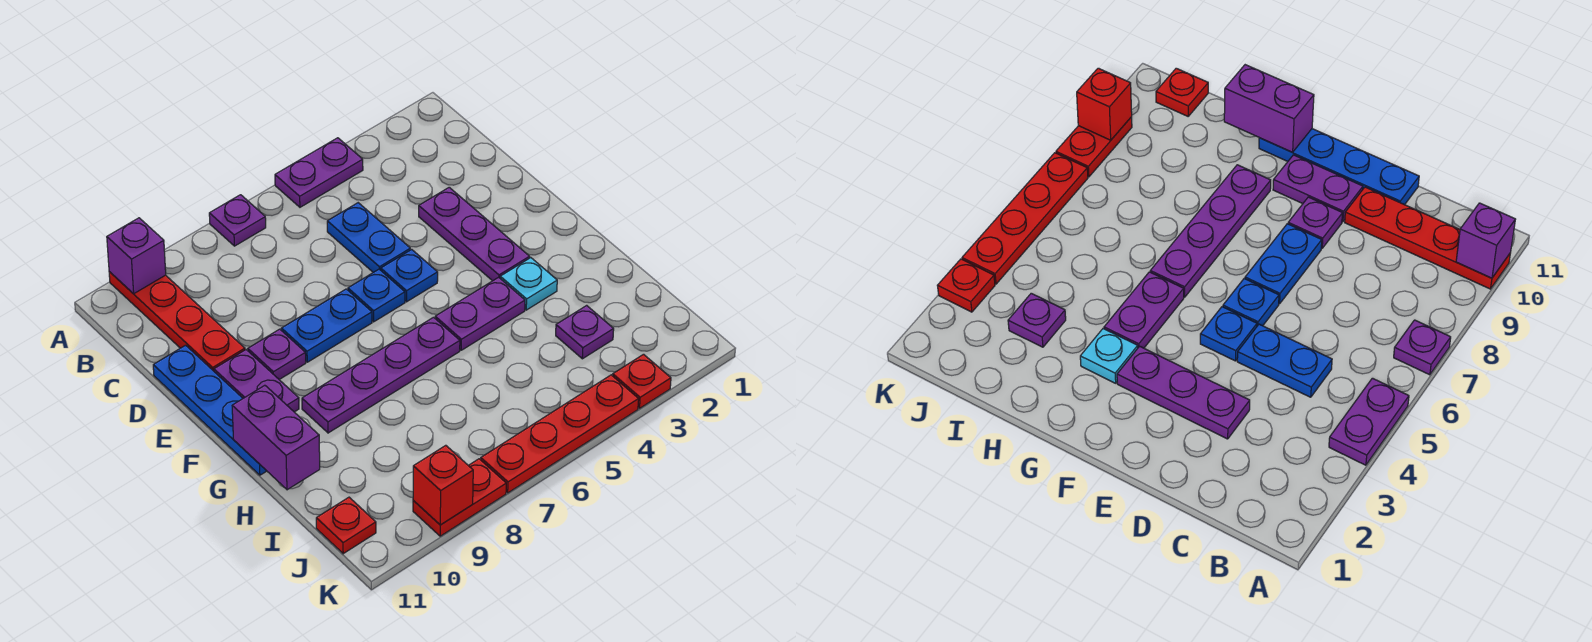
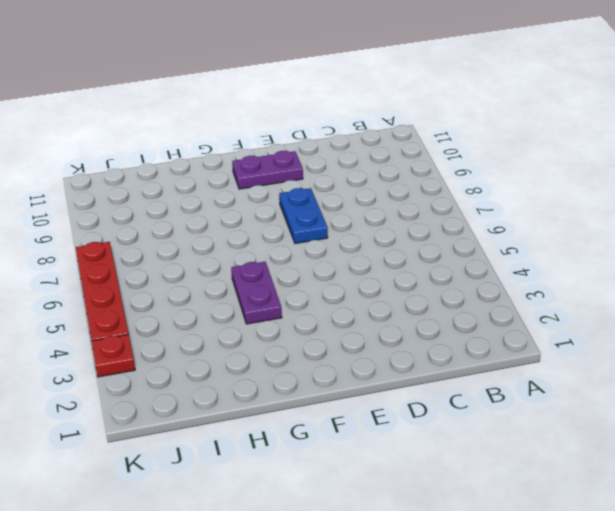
none -> purple plate A4:A5 level 1
none -> purple plate A7 level 1
none -> red plate A10:D10 level 1

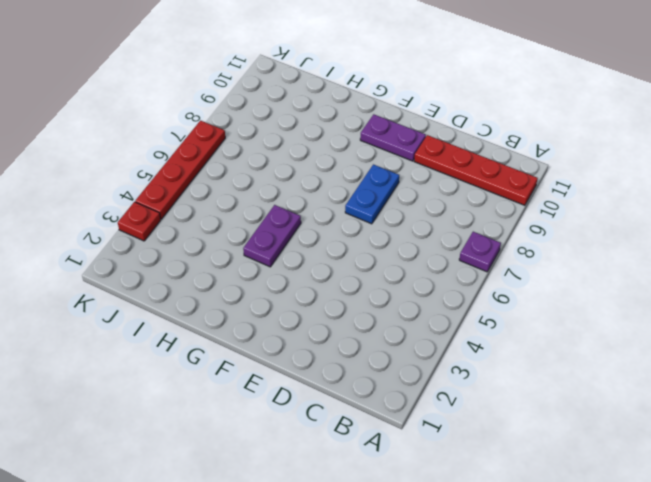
none -> purple plate A4:A5 level 1
none -> blue plate C5:D5 level 1
none -> purple plate D3:F3 level 1

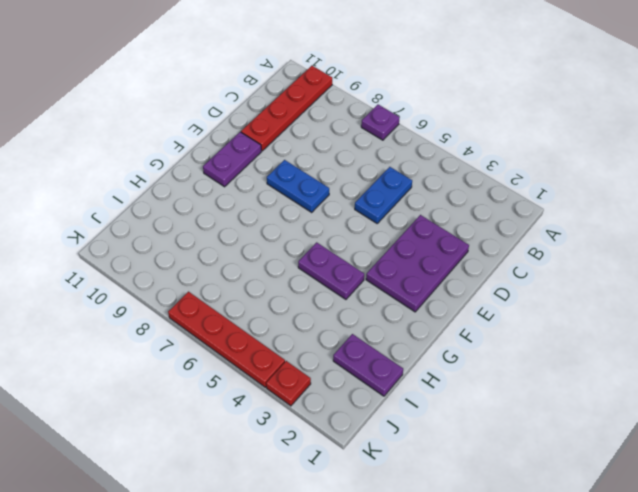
purple plate D2:F3 level 1 -> purple plate D3:F3 level 1
purple plate I1:I2 level 1 -> purple plate A4:A5 level 1
none -> blue plate D11:G11 level 1
none -> blue plate E5 level 1
none -> blue plate E6 level 1

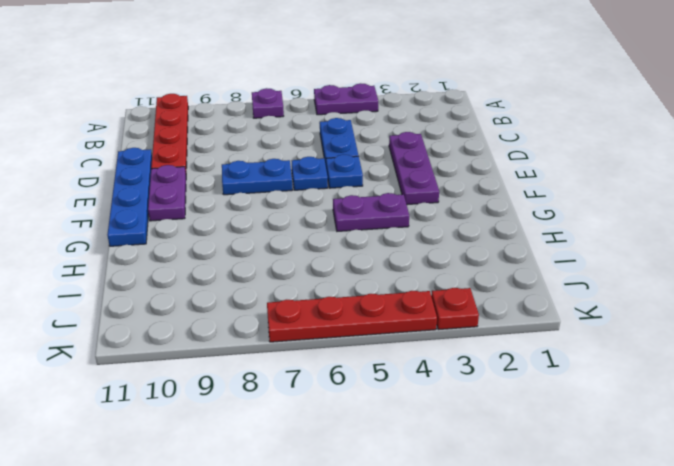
none -> purple plate E9 level 1
none -> cyan plate G3 level 1
none -> purple plate G6:G9 level 1

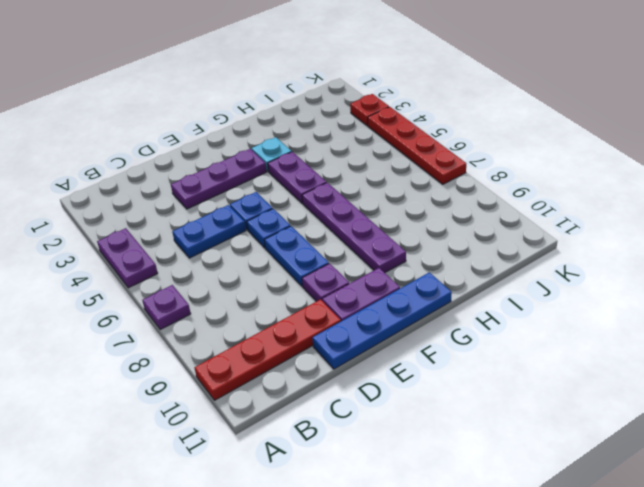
none -> purple plate I3 level 1
none -> red plate J11 level 1
none -> red plate K8:K9 level 1

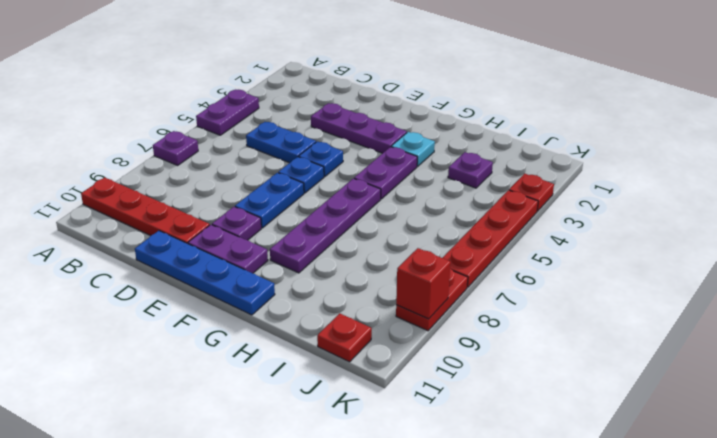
none -> purple brick A10 level 2
none -> purple brick G11:H11 level 2

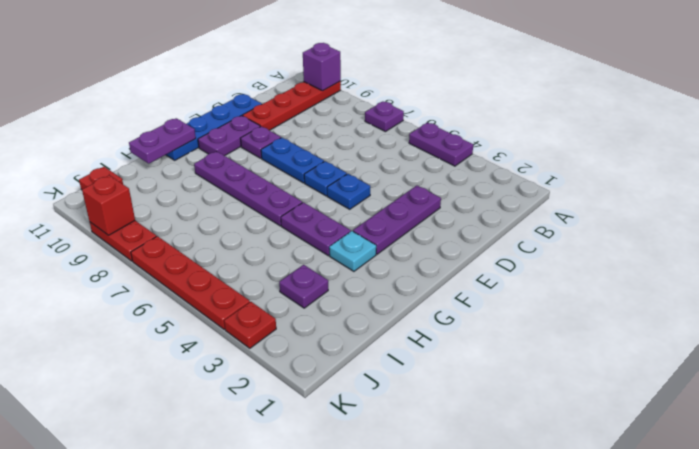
purple plate G11:H11 level 2 -> purple brick G11:H11 level 2
none -> blue plate C5:D5 level 1

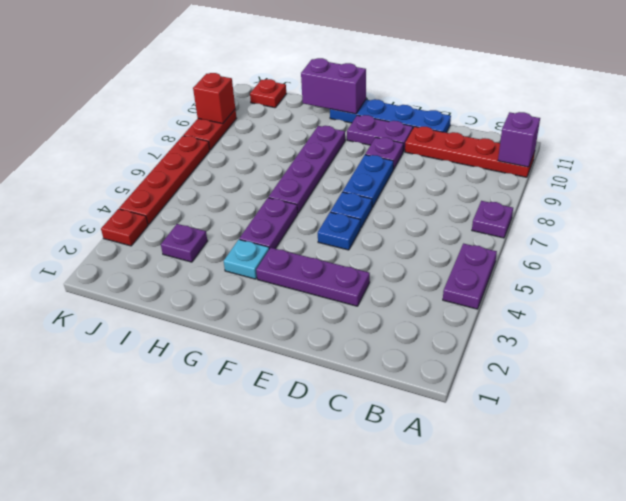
none -> blue plate C5:D5 level 1

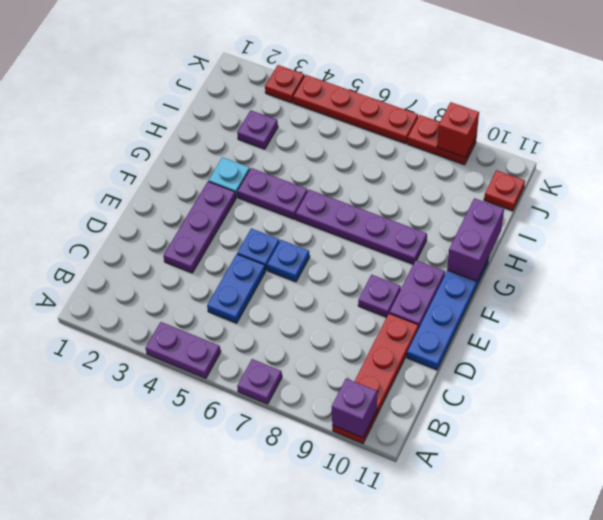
none -> blue plate E7:E8 level 1

